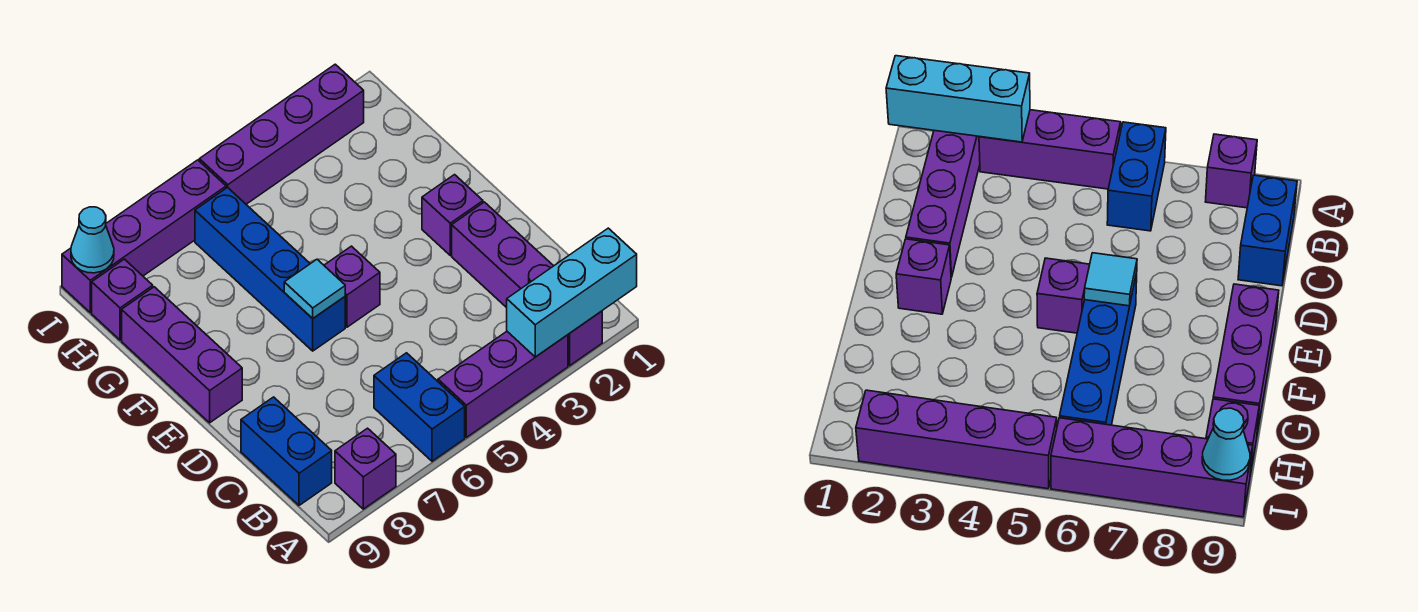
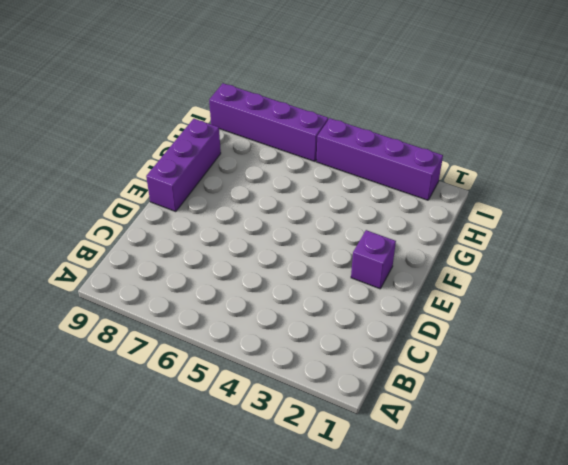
none -> purple brick A2:D2 level 1
none -> purple brick A3:A5 level 1
none -> blue brick A6:B6 level 1

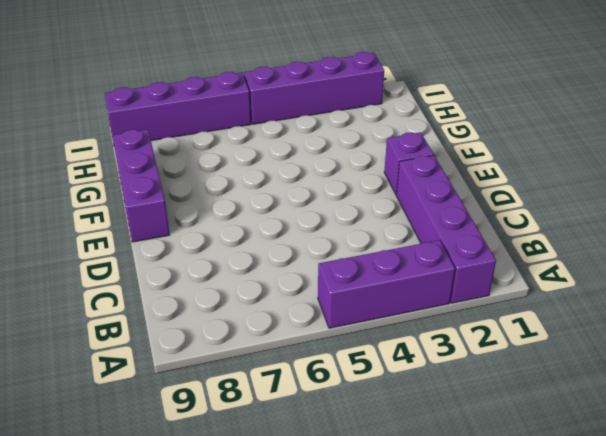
none -> blue brick A6:B6 level 1
none -> purple brick A8 level 1
none -> blue brick B9:C9 level 1

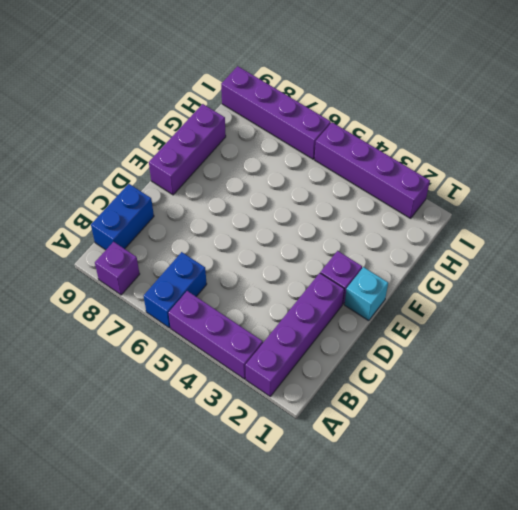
cyan brick E1 level 1 -> none
none -> purple brick E5 level 1
none -> blue brick E6:H6 level 1
none -> purple brick H9 level 1

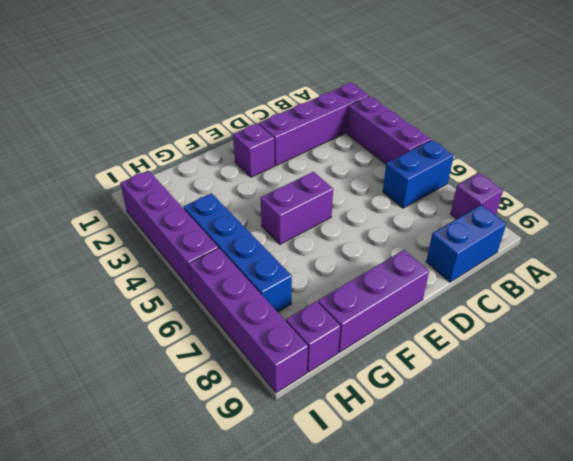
purple brick E5:F5 level 1 -> purple brick E5 level 1
blue brick H4:H7 level 1 -> blue brick E6:H6 level 1
none -> cyan brick A1:A3 level 2
none -> cyan tile E6 level 2
none -> cyan cone I9 level 2

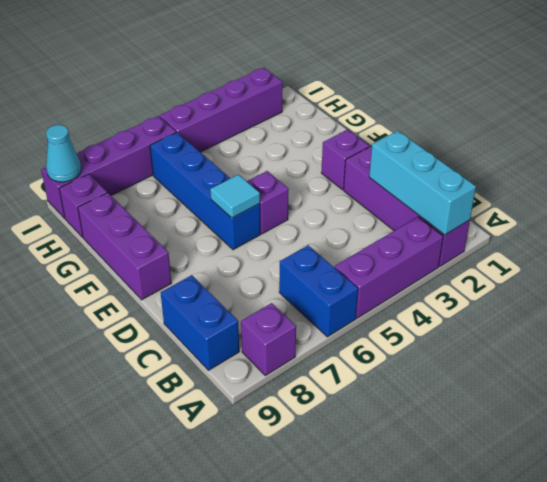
cyan brick A2:C2 level 2 -> cyan brick A1:A3 level 2

